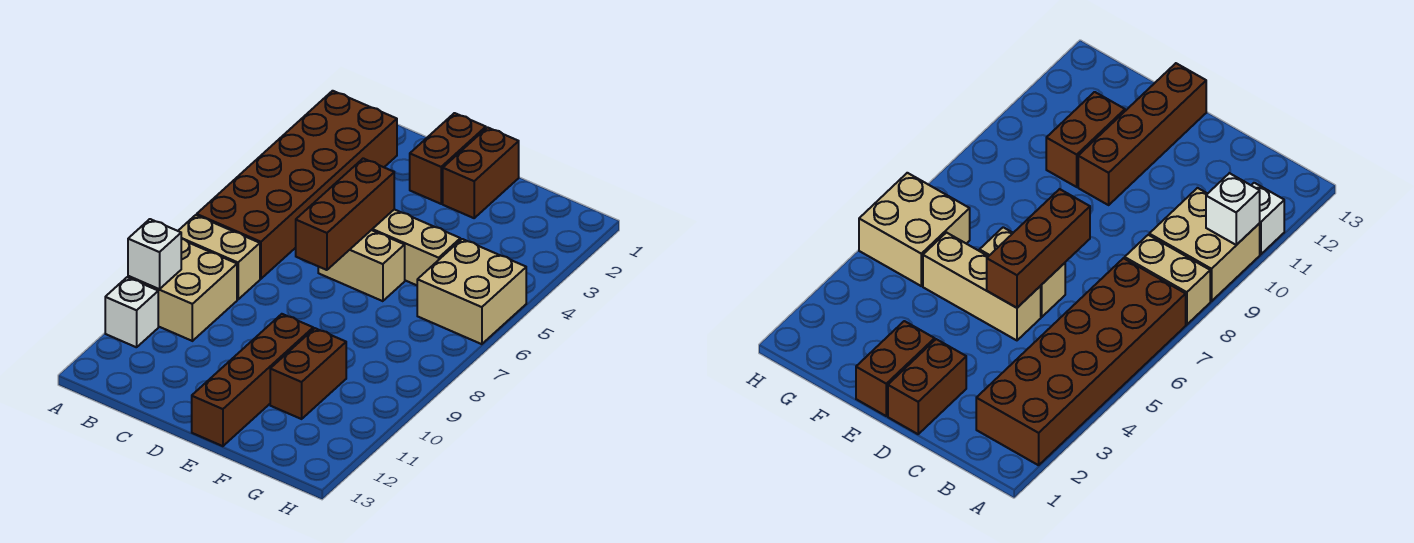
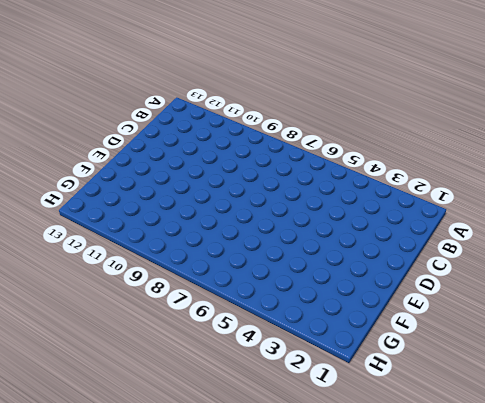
none -> brown brick A2:B7 level 1
none -> tan brick A8:B8 level 1
none -> tan brick A9:B10 level 1

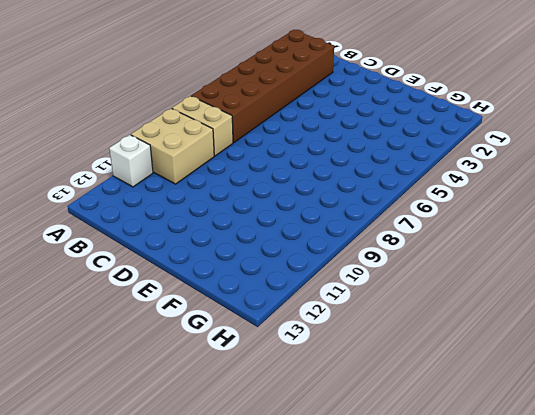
none -> brown brick D1:D2 level 1
none -> tan brick D5:F5 level 1
none -> tan brick D6:E6 level 1

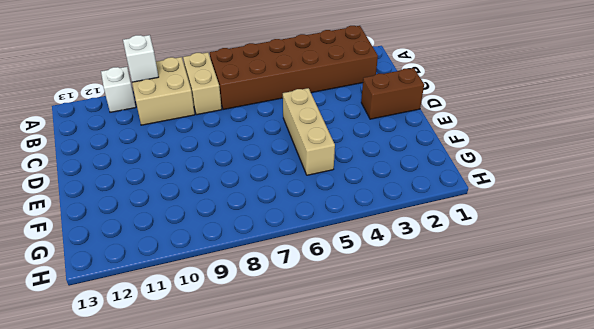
none -> tan brick D6:E6 level 1
none -> brown brick E1:E2 level 1
none -> brown brick E10:E13 level 1

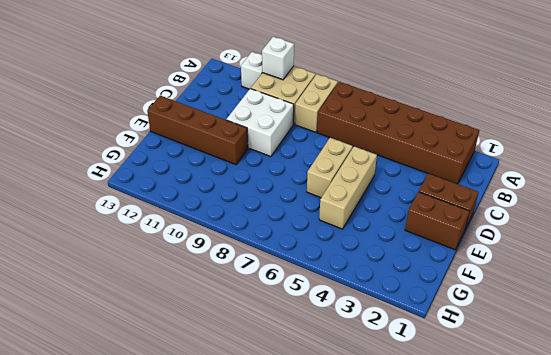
white brick C9:D10 level 1 -> none
none -> brown brick F10:F11 level 1
none -> tan brick G5:H6 level 1
none -> brown brick D5:D7 level 2

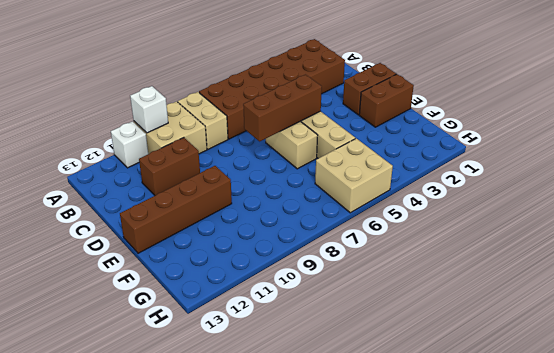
brown brick C10:C11 level 1 -> brown brick F10:F11 level 1

